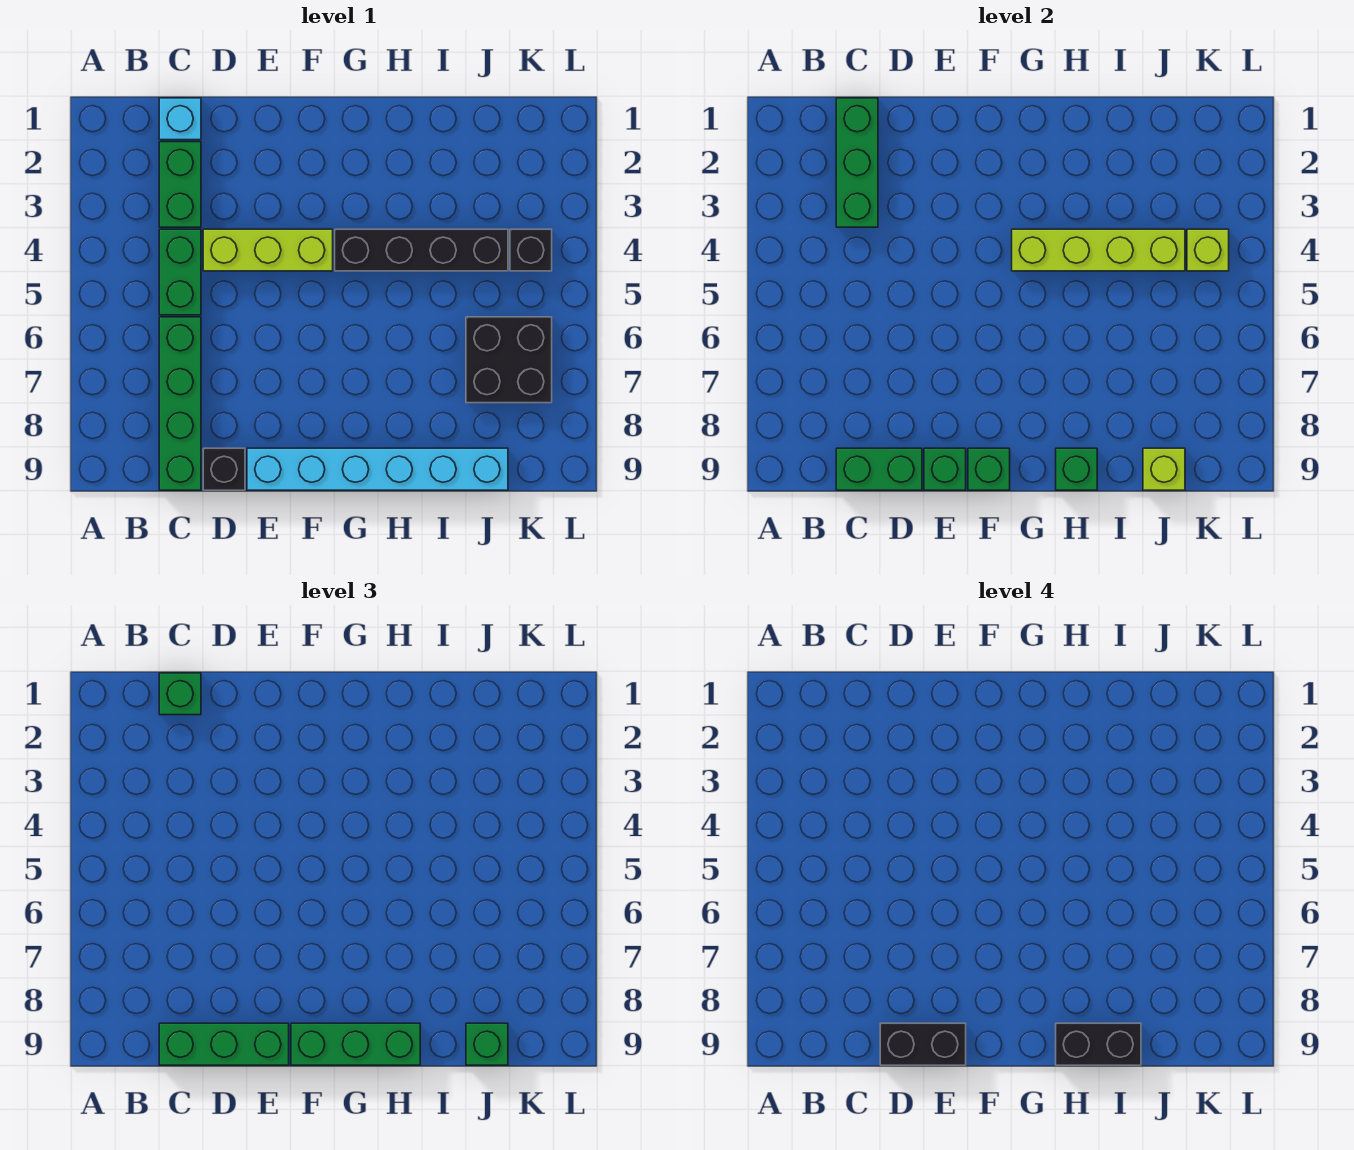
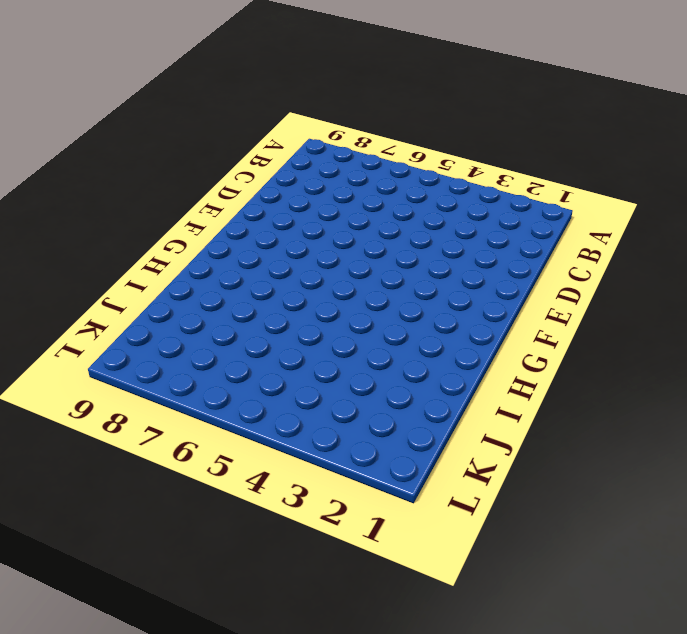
none -> cyan brick C1 level 1
none -> green brick C2:C3 level 1
none -> green brick C4:C5 level 1

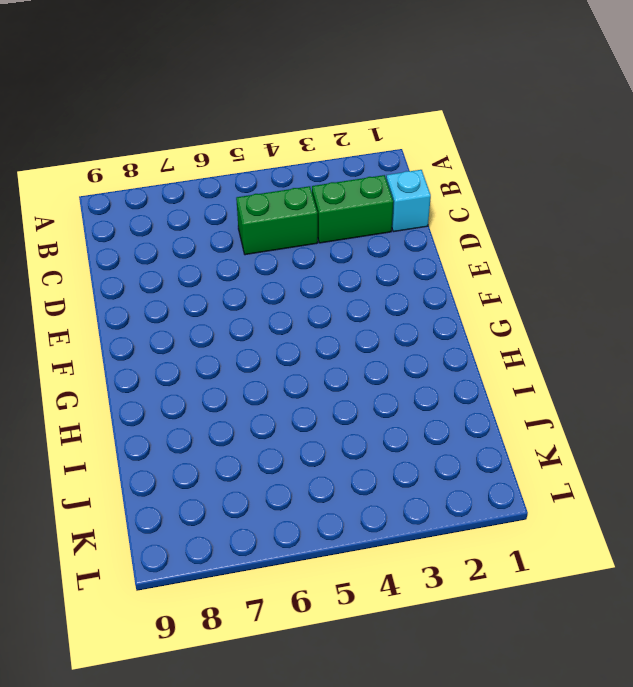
none -> green brick C6:C9 level 1
none -> lime brick D4:F4 level 1
none -> black brick D9 level 1

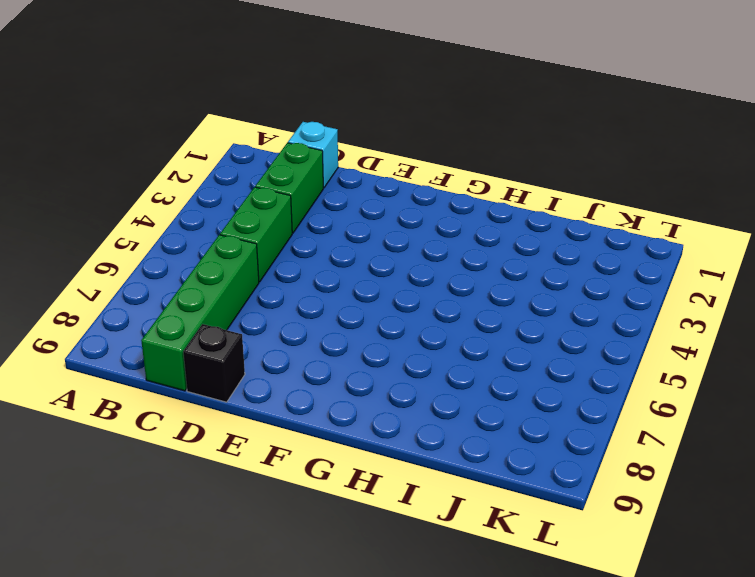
none -> lime brick D4:F4 level 1
none -> cyan brick E9:J9 level 1
none -> black brick G4:J4 level 1

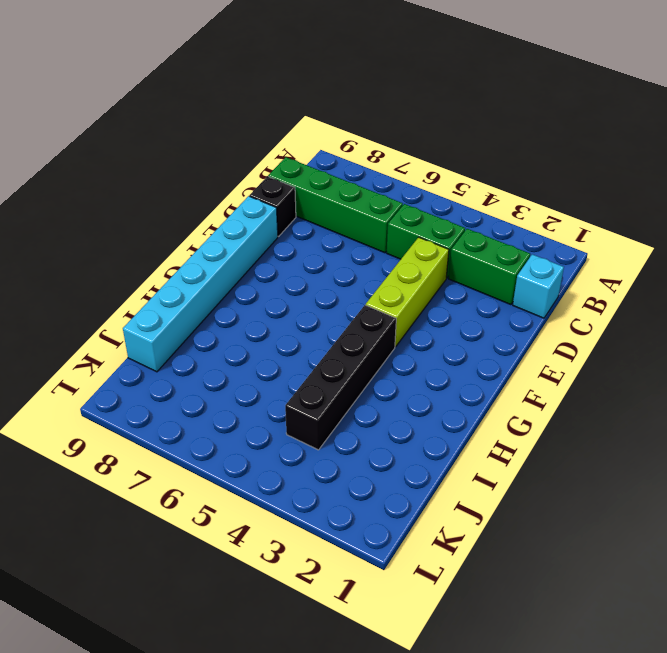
none -> black brick J6:K7 level 1
none -> black brick K4 level 1
none -> green brick C1:C3 level 2

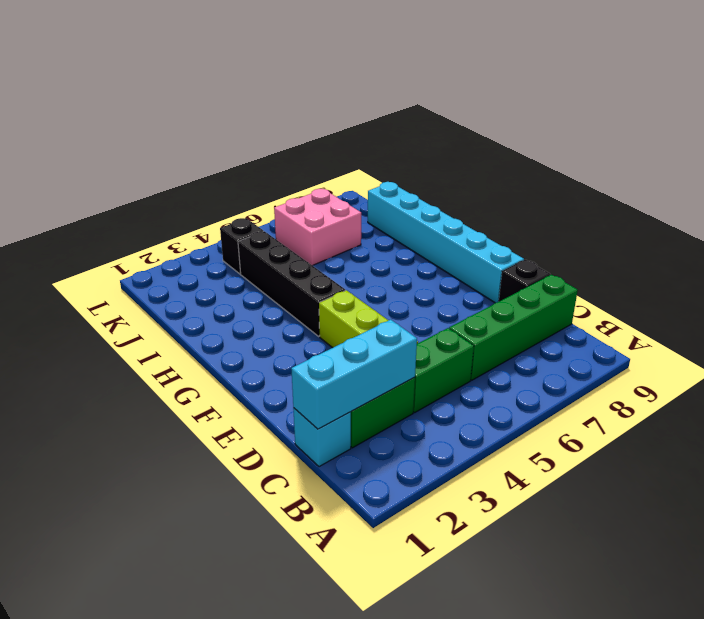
cyan brick C1:C3 level 2 -> green brick C1:C3 level 2
pink brick J6:K7 level 1 -> black brick J6:K7 level 1
none -> green brick C9:D9 level 2
none -> green brick E9 level 2
none -> green brick F9 level 2

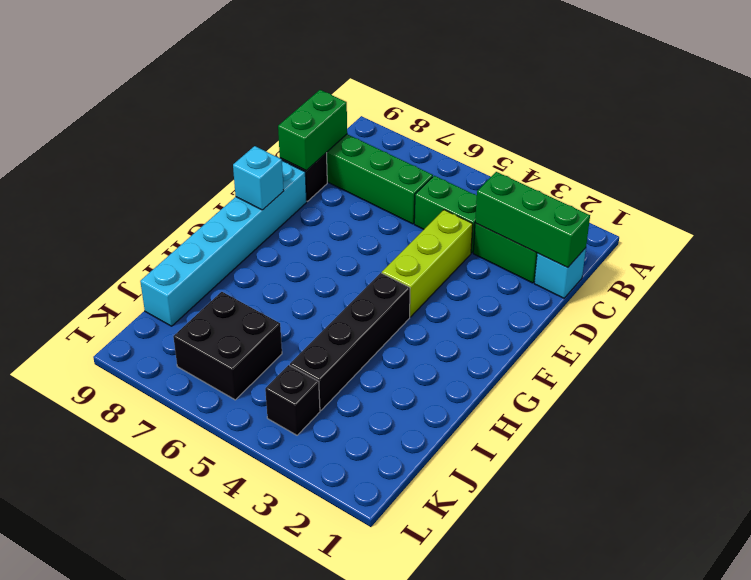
cyan brick F9 level 2 -> green brick F9 level 2
none -> green brick E9 level 2
none -> lime brick G4:J4 level 2
none -> green brick H9 level 2

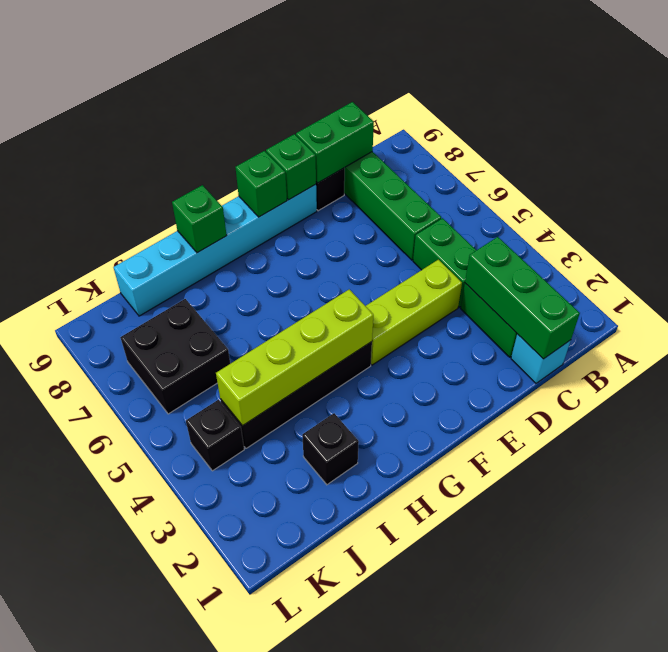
black brick I2 level 1 -> none
none -> lime brick J9 level 2
none -> lime brick K4 level 2
none -> green brick C1 level 3

